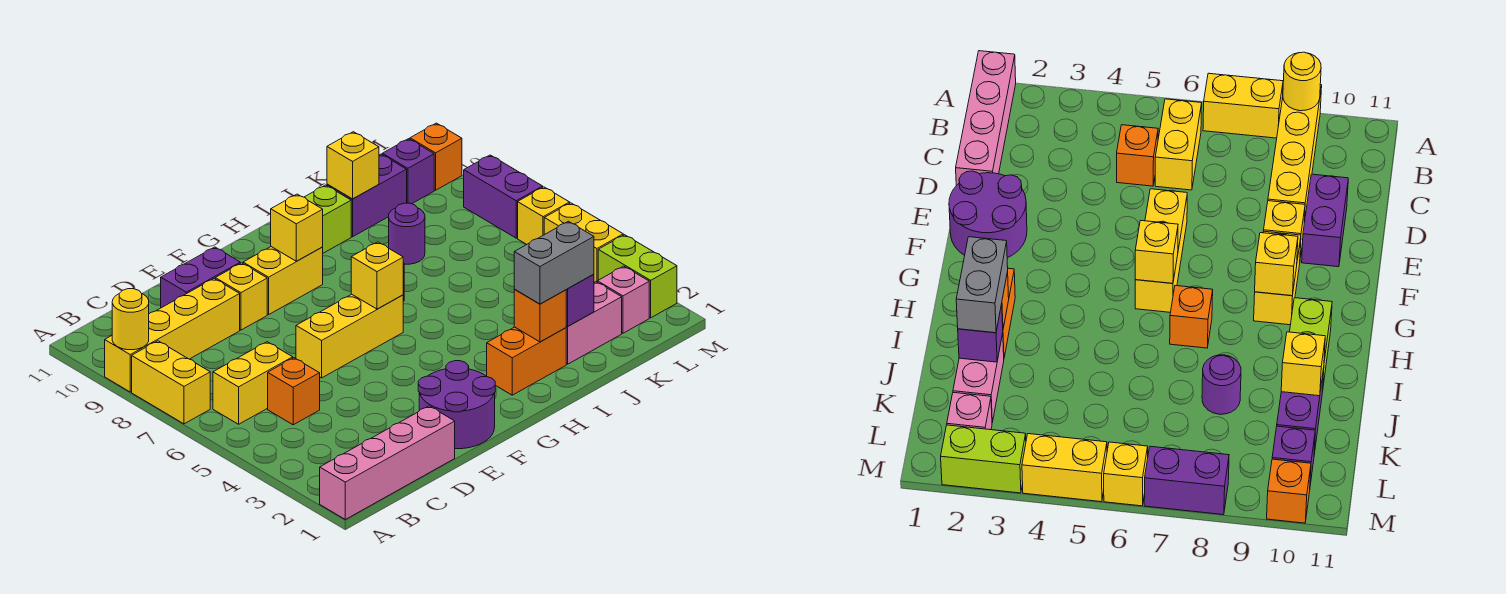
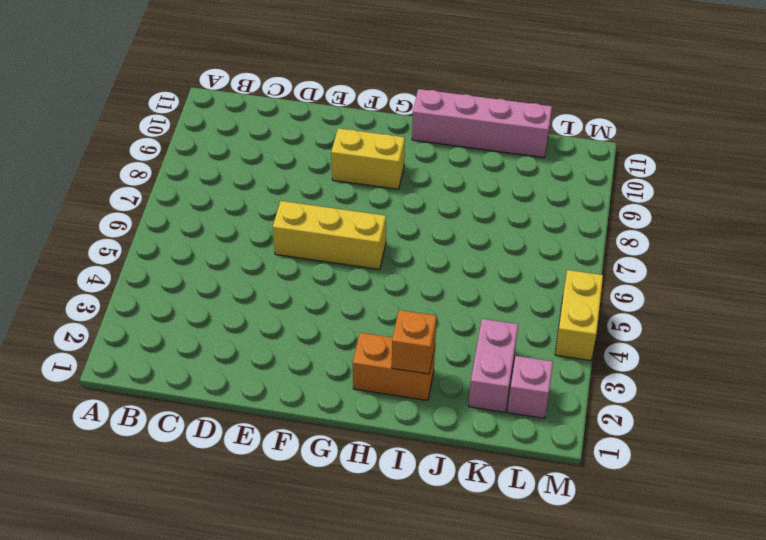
pink brick H11:K11 level 1 -> pink brick A1:D1 level 1
pink brick K2:K3 level 1 -> pink brick J2:K2 level 1
none -> yellow brick A7:A8 level 1
none -> yellow brick A9:D9 level 1
none -> yellow brick B6:C6 level 1
none -> orange brick C5 level 1

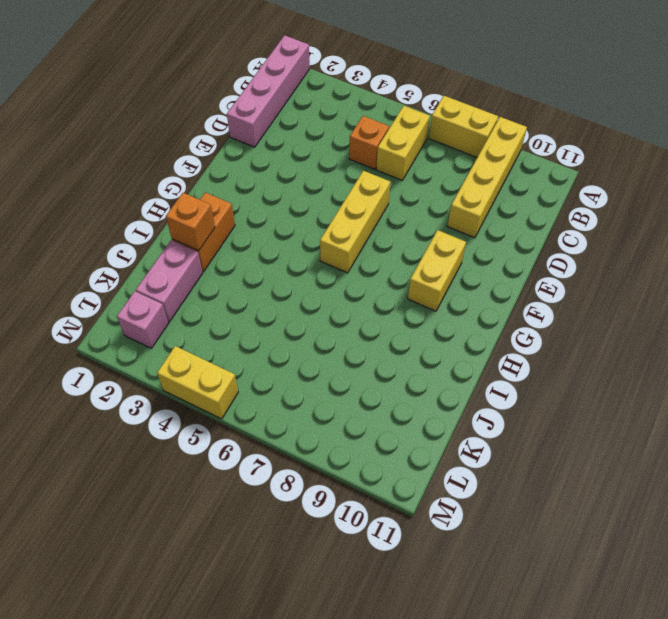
none -> purple brick D10:E10 level 1
none -> purple round brick E1:F2 level 1
none -> yellow brick E9 level 1
none -> orange brick H7 level 1

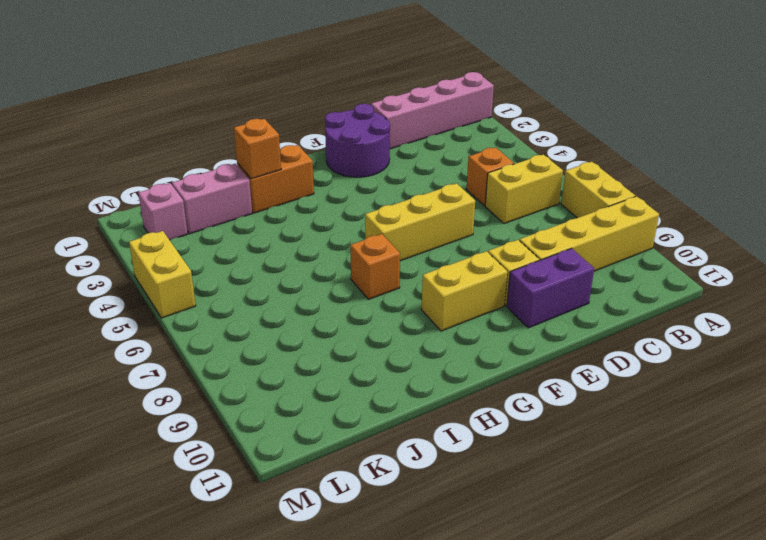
none -> lime brick H10:I10 level 1
none -> purple round brick J8 level 1
none -> purple brick J10:K10 level 1
none -> purple brick L10 level 1

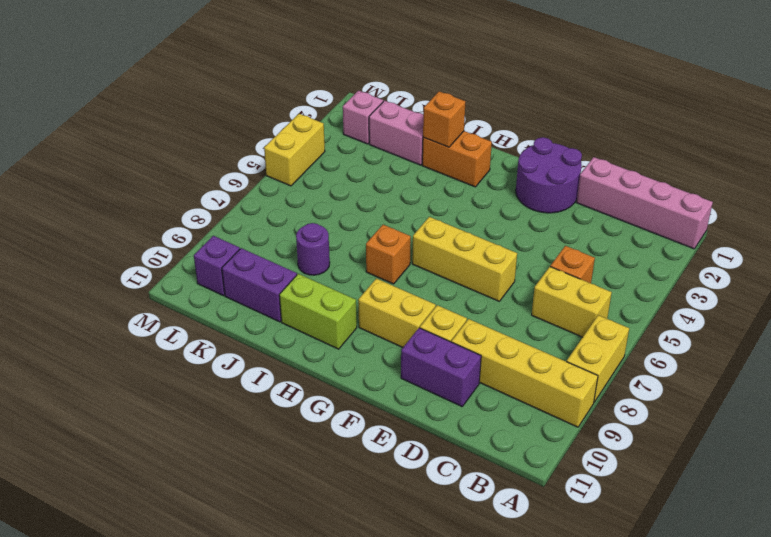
none -> lime brick M2:M3 level 1
none -> yellow brick M6 level 1
none -> purple brick M7:M8 level 1
none -> orange brick M10 level 1

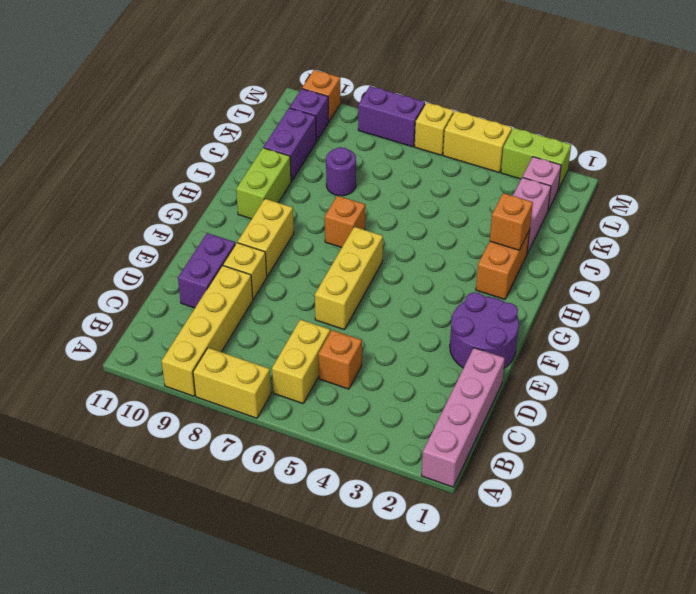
none -> yellow round brick A9 level 2
none -> yellow brick G6 level 2
none -> yellow brick G9 level 2
none -> purple brick J2 level 2

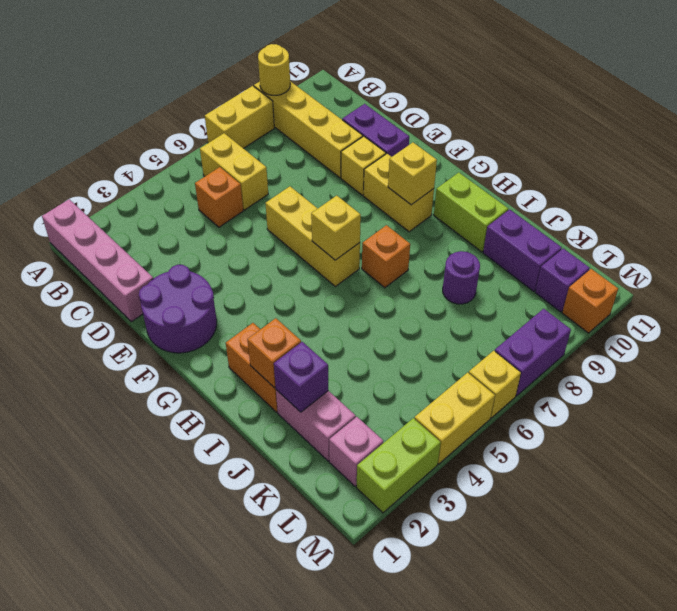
none -> yellow brick J10 level 2
none -> grey brick I2:J2 level 3

